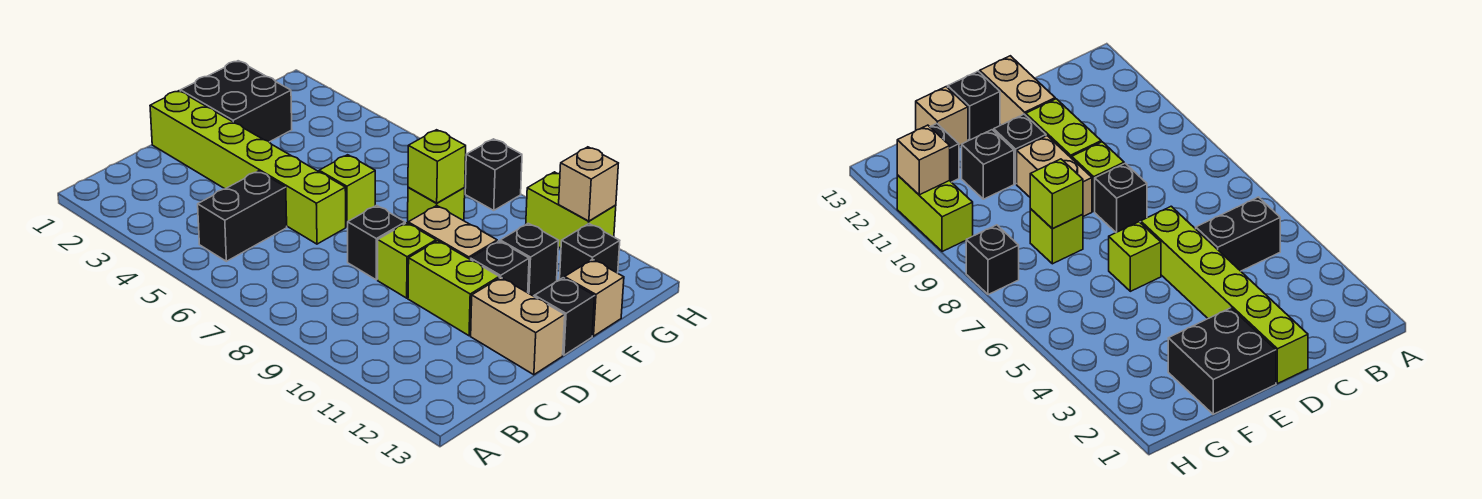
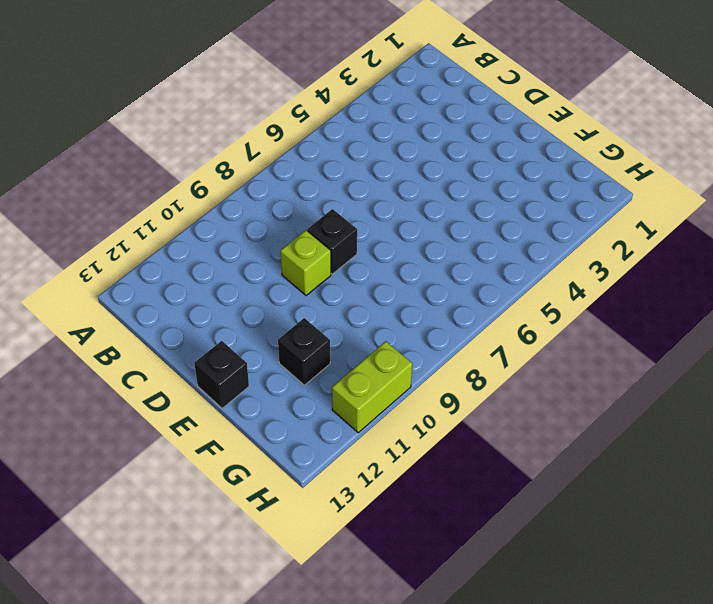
none -> black brick B5:C5 level 1
none -> lime brick D1:D6 level 1
none -> lime brick D10:D11 level 1

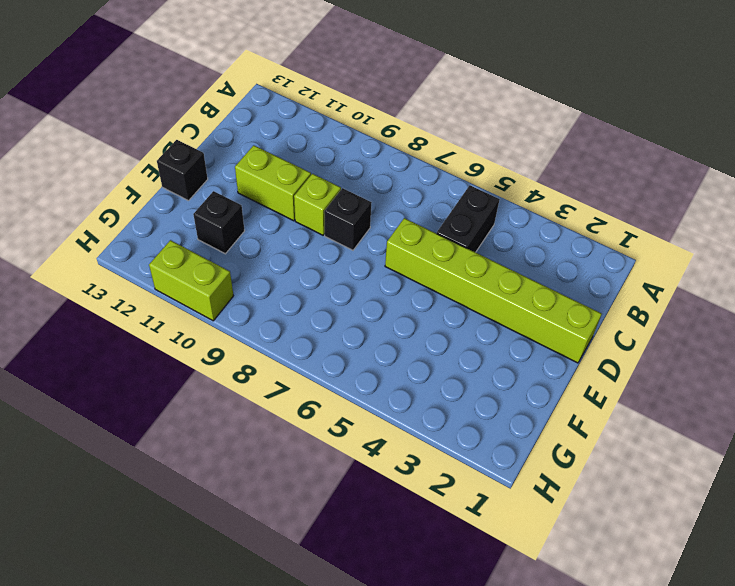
none -> tan brick D12:D13 level 1
none -> black brick E1:F2 level 1
none -> lime brick E6 level 1

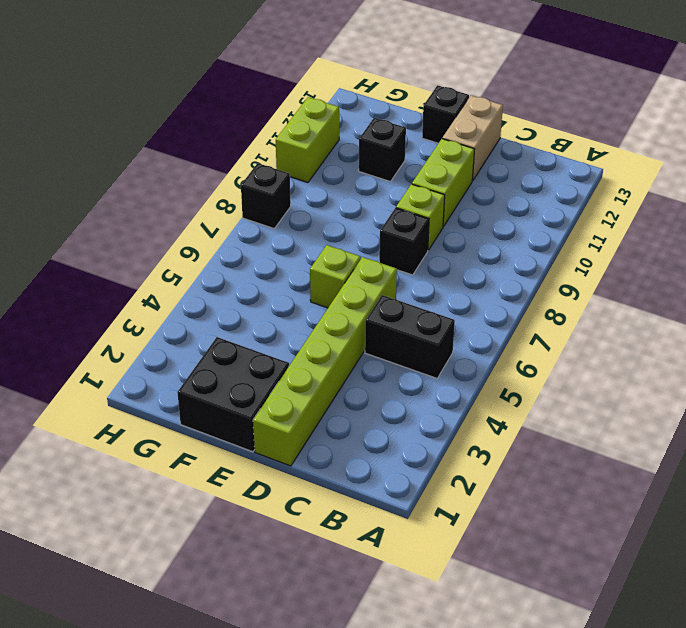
none -> tan brick E9:E10 level 1
none -> black brick E11 level 1
none -> lime brick F8 level 1

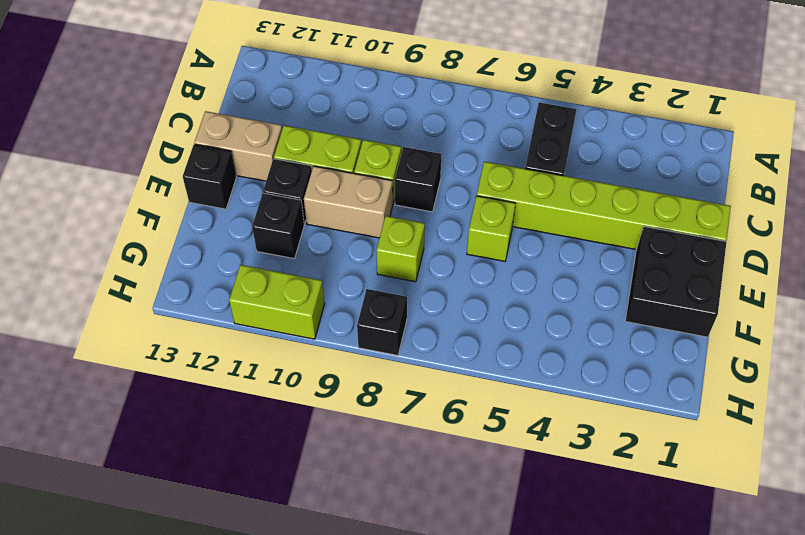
none -> tan brick F13 level 1
none -> black brick G12 level 1
none -> lime brick F8 level 2

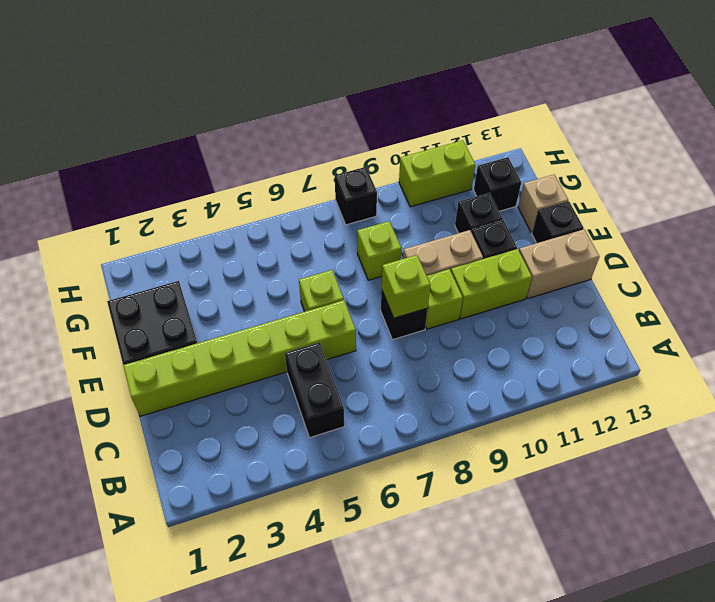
lime brick D8 level 2 -> lime brick F8 level 2
none -> tan brick H11 level 2

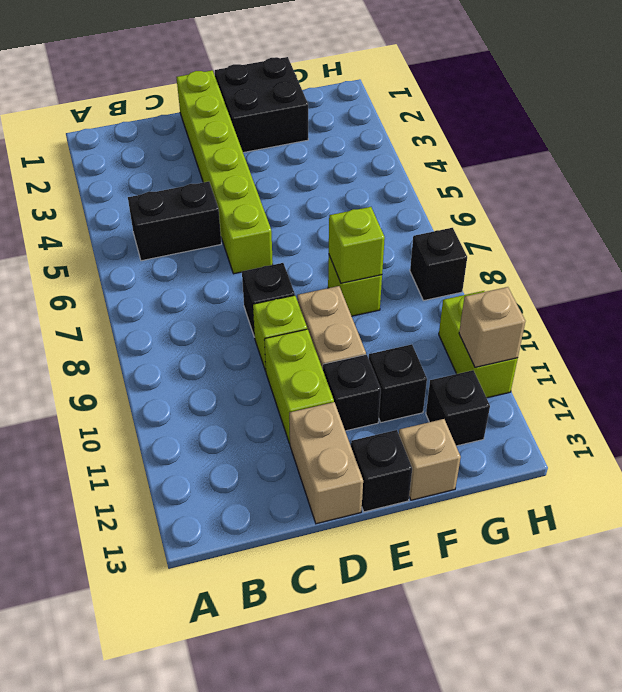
none -> lime brick E6 level 1

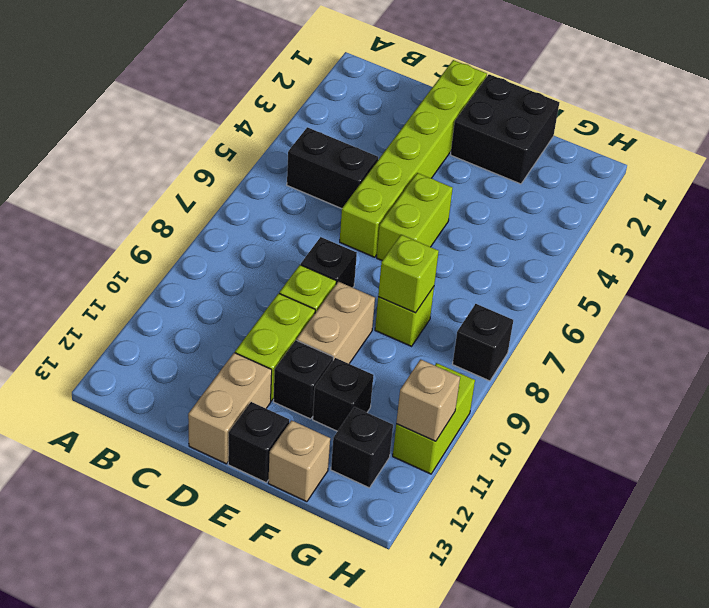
lime brick E5:E6 level 1 -> lime brick E6 level 1

